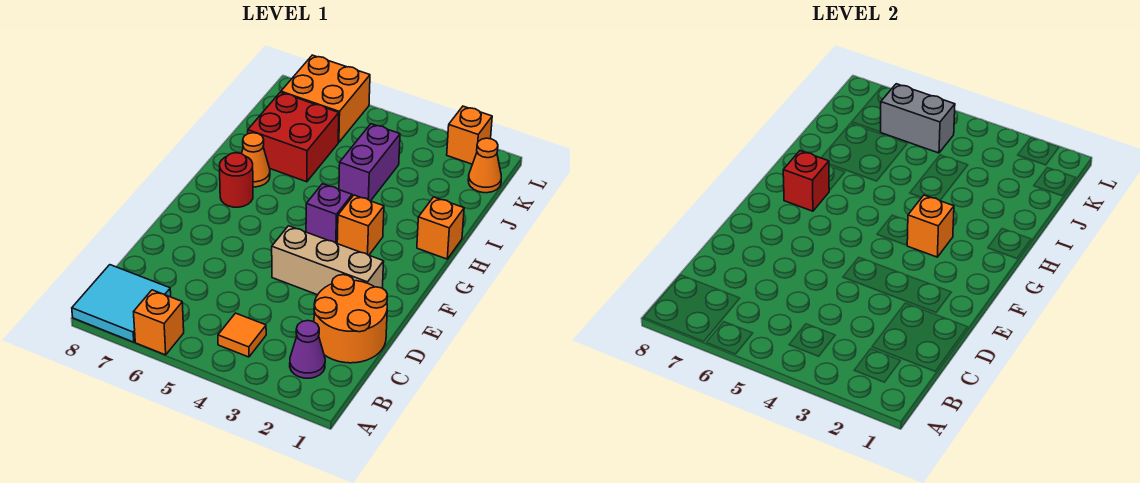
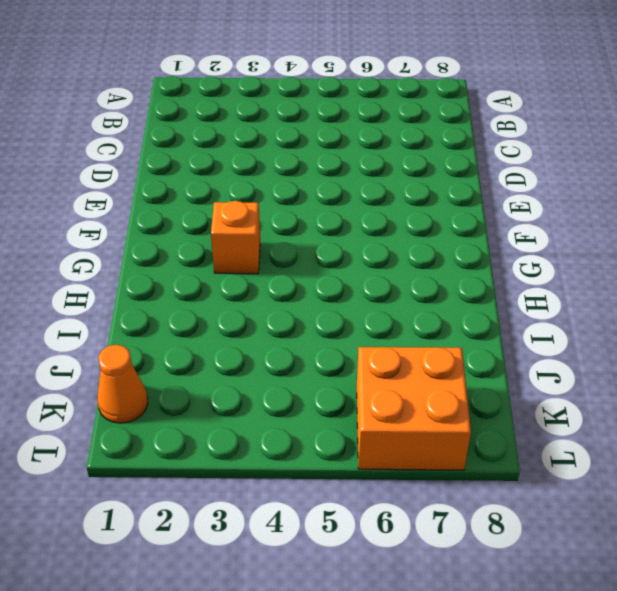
none -> orange brick A6 level 1
none -> cyan tile A7:B8 level 1
none -> purple cone B2 level 1

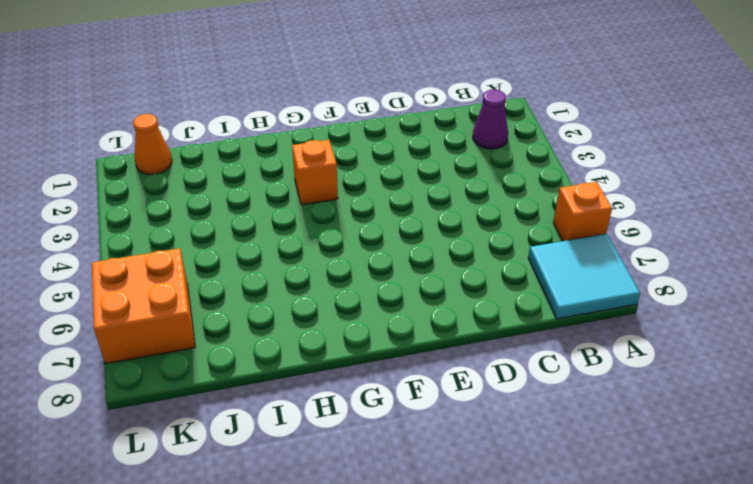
none -> orange tile B4 level 1
none -> orange round brick C1:D2 level 1
none -> tan brick E2:E4 level 1

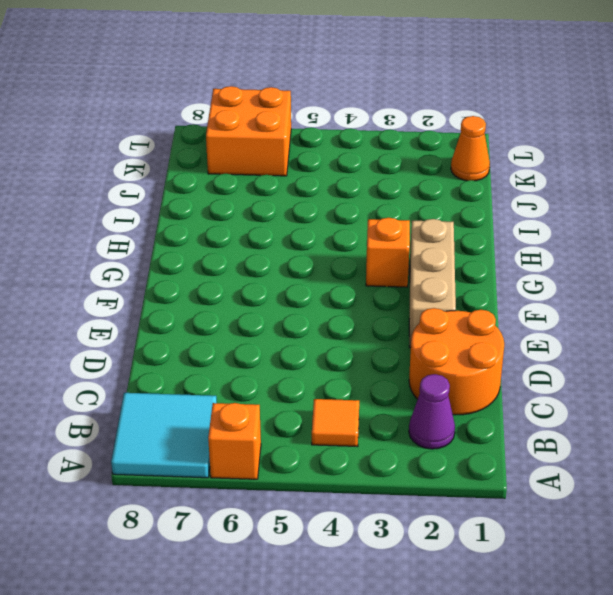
tan brick E2:G2 level 1 -> tan brick E2:E4 level 1
none -> purple brick G4 level 1
none -> red round brick G7 level 1
none -> orange brick H1 level 1

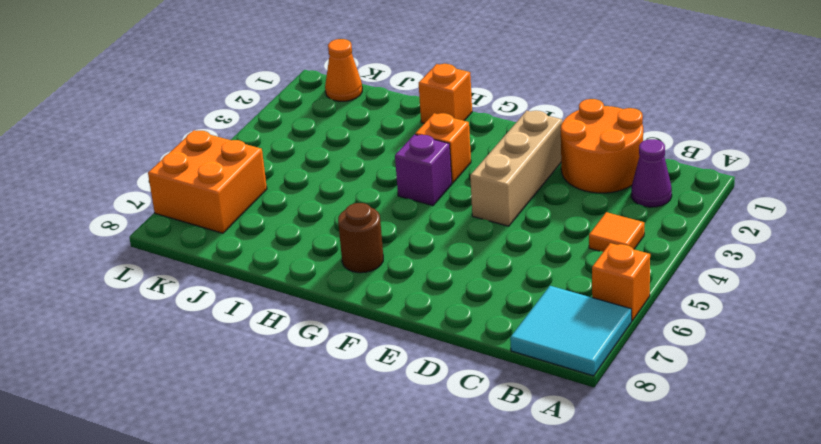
brown round brick G7 level 1 -> red round brick G7 level 1
none -> orange cone H7 level 1
none -> purple brick I4:J4 level 1
none -> red brick I6:J7 level 1

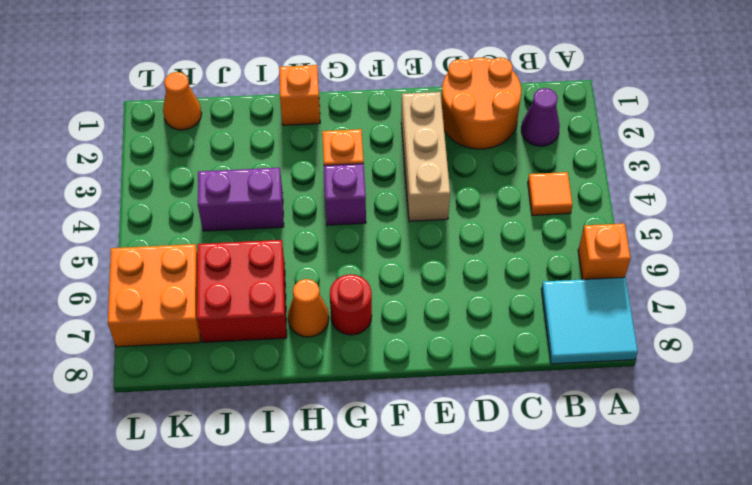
none -> orange brick L2 level 1
none -> orange brick G3 level 2
none -> red brick G7 level 2

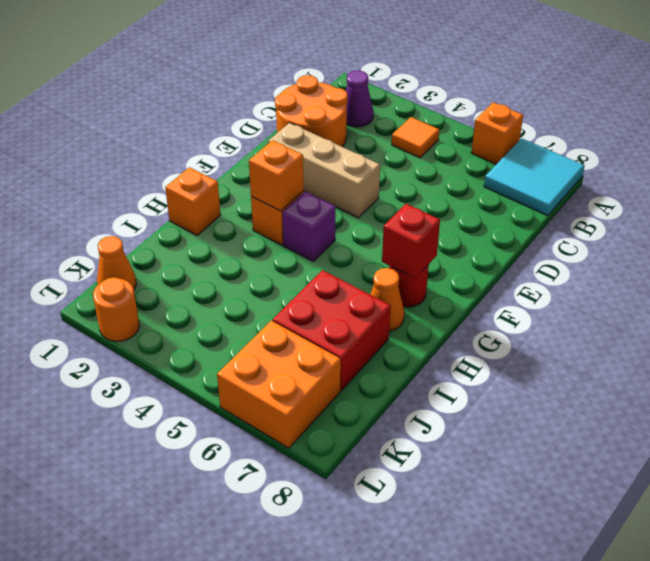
orange round brick L2 level 1 -> orange brick L2 level 1
none -> purple brick I4:J4 level 1
none -> grey brick K5:K6 level 2

